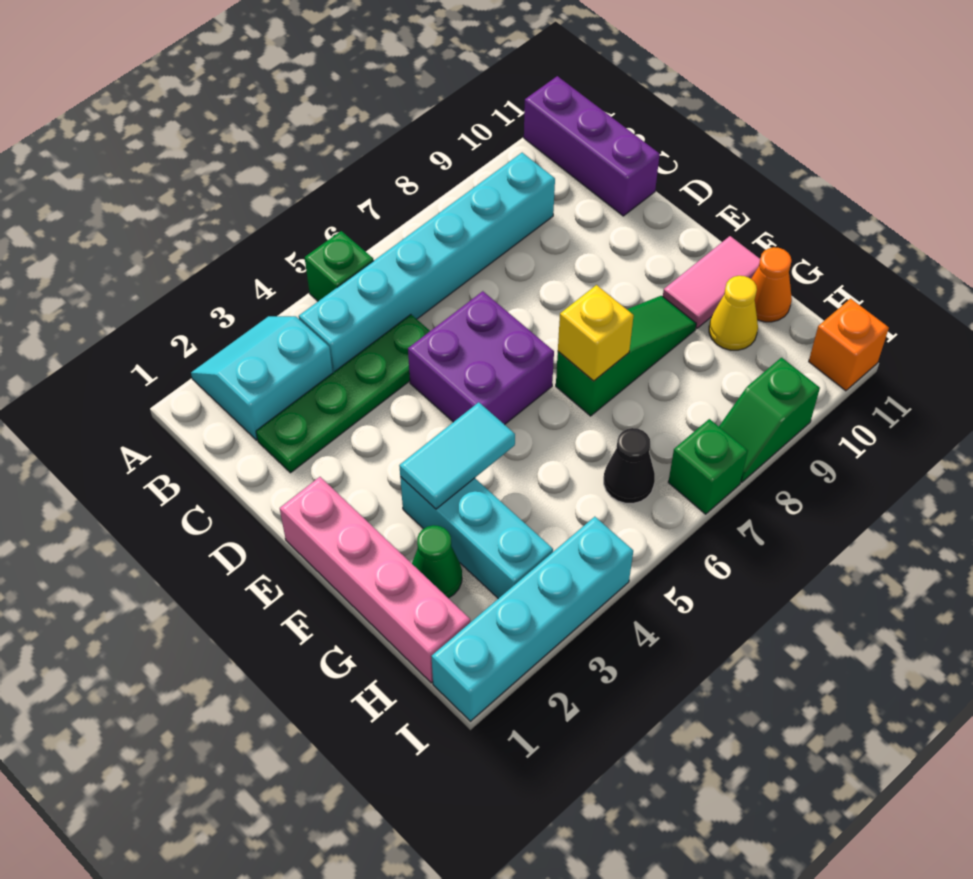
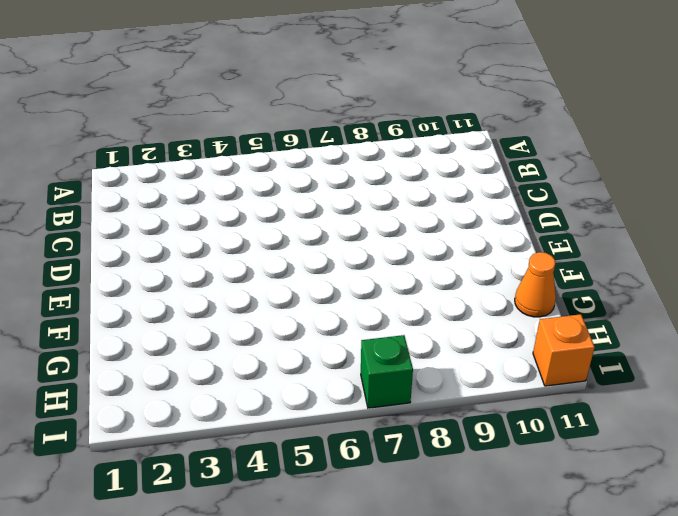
none -> cyan slope A2:B3 level 1 top B
none -> green brick A5 level 1
none -> purple brick A11:C11 level 1

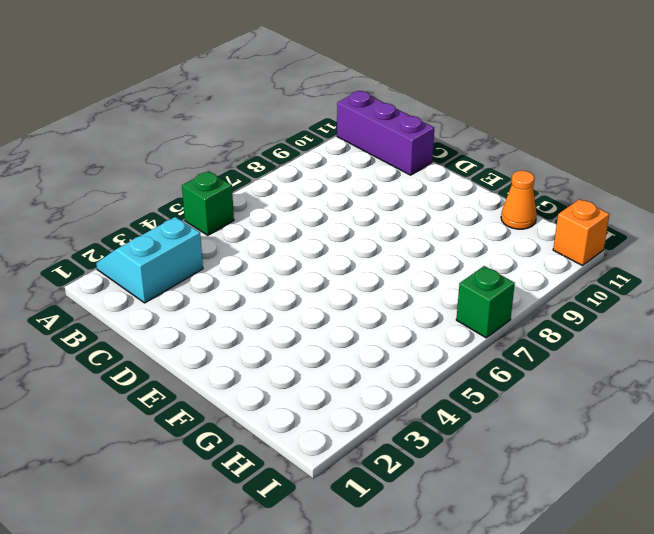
none -> cyan brick B4:B9 level 1
none -> green plate C2:C5 level 1
none -> purple brick D5:E6 level 1

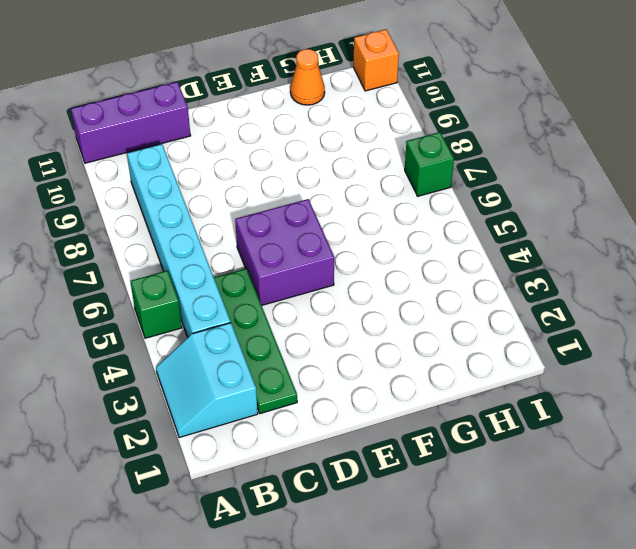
none -> pink brick E1:H1 level 1
none -> cyan brick F3:H3 level 1
none -> green slope F7:F9 level 1 top 7

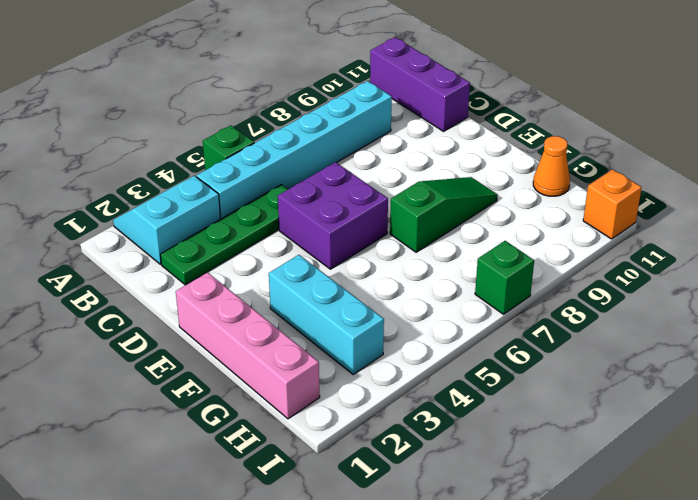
none -> pink tile F10:F11 level 1
none -> green cone G2 level 1
none -> yellow cone G10 level 1

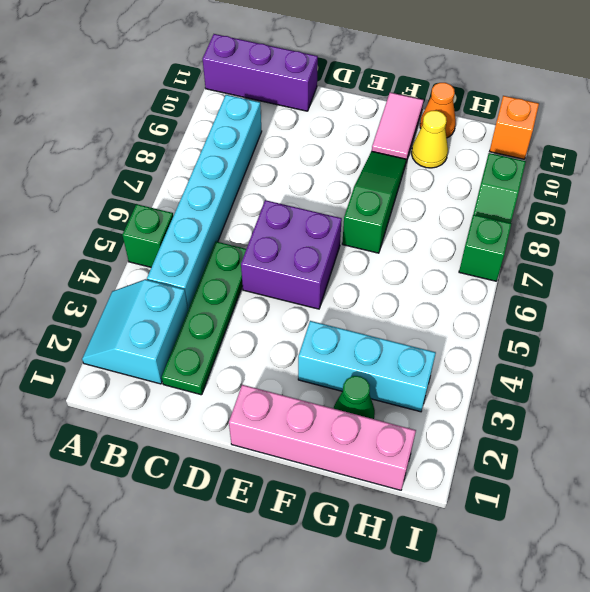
none -> black cone H6 level 1
none -> cyan brick I1:I4 level 1
none -> cyan tile F3:F4 level 2

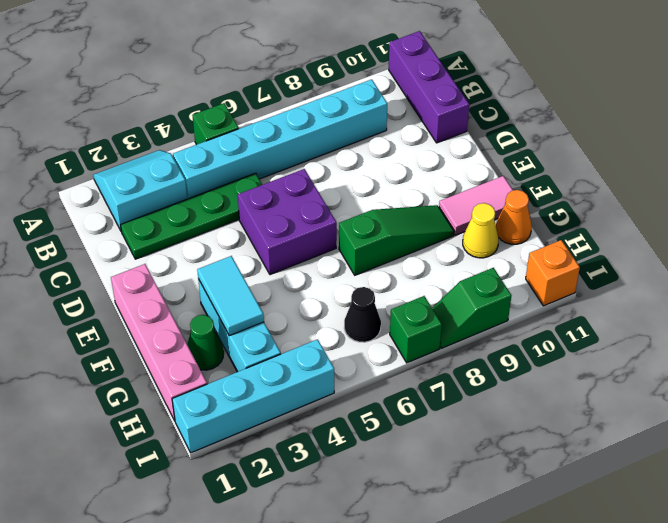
cyan tile F3:G3 level 2 -> cyan tile F3:F4 level 2
none -> yellow brick F7 level 2

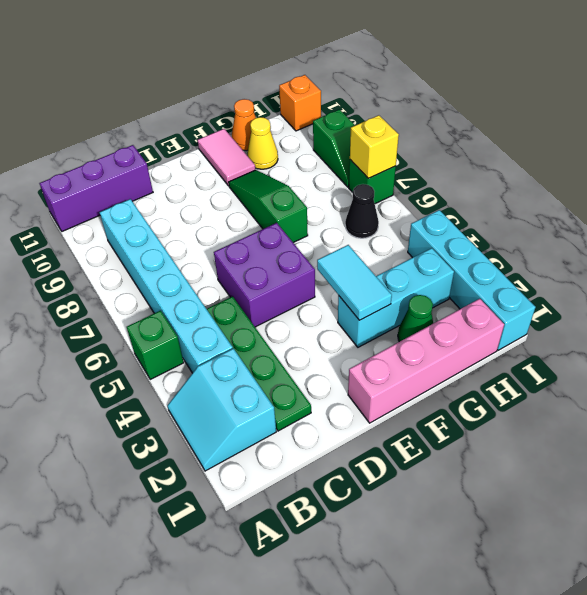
yellow brick I7 level 2 -> yellow brick F7 level 2

